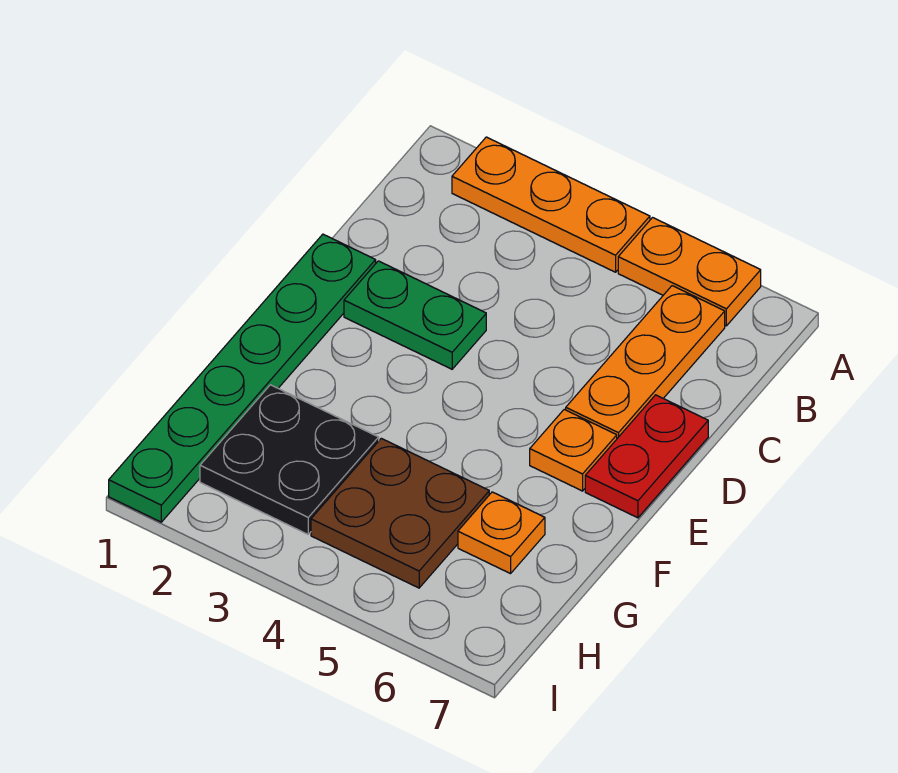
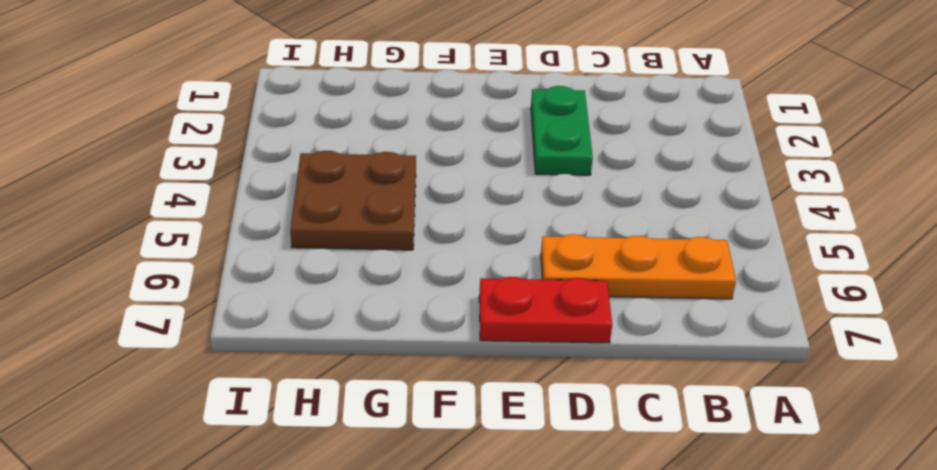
none -> orange plate A2:A4 level 1
none -> orange plate A5:A6 level 1

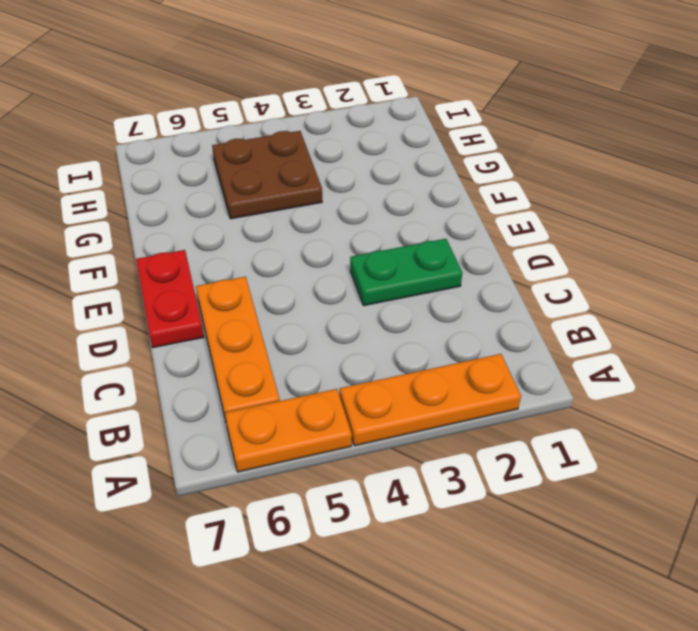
none -> green plate D1:I1 level 1
none -> orange plate E6 level 1

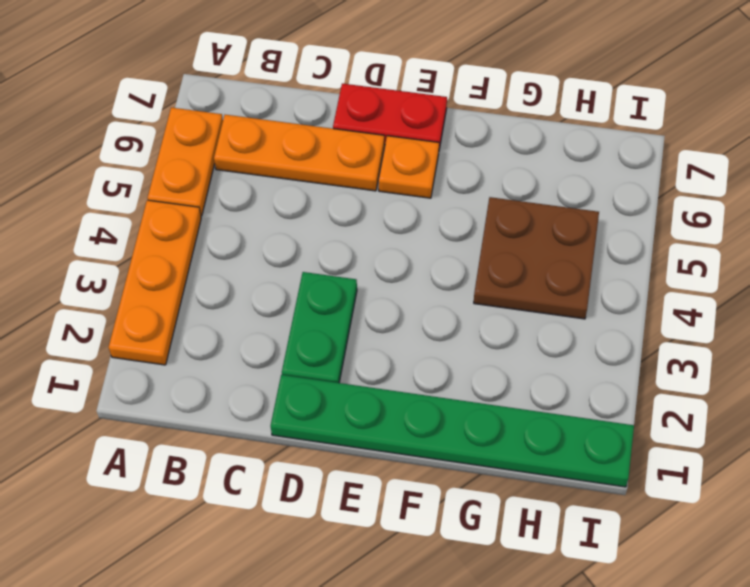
none -> black plate G2:H3 level 1
none -> orange plate G6 level 1

